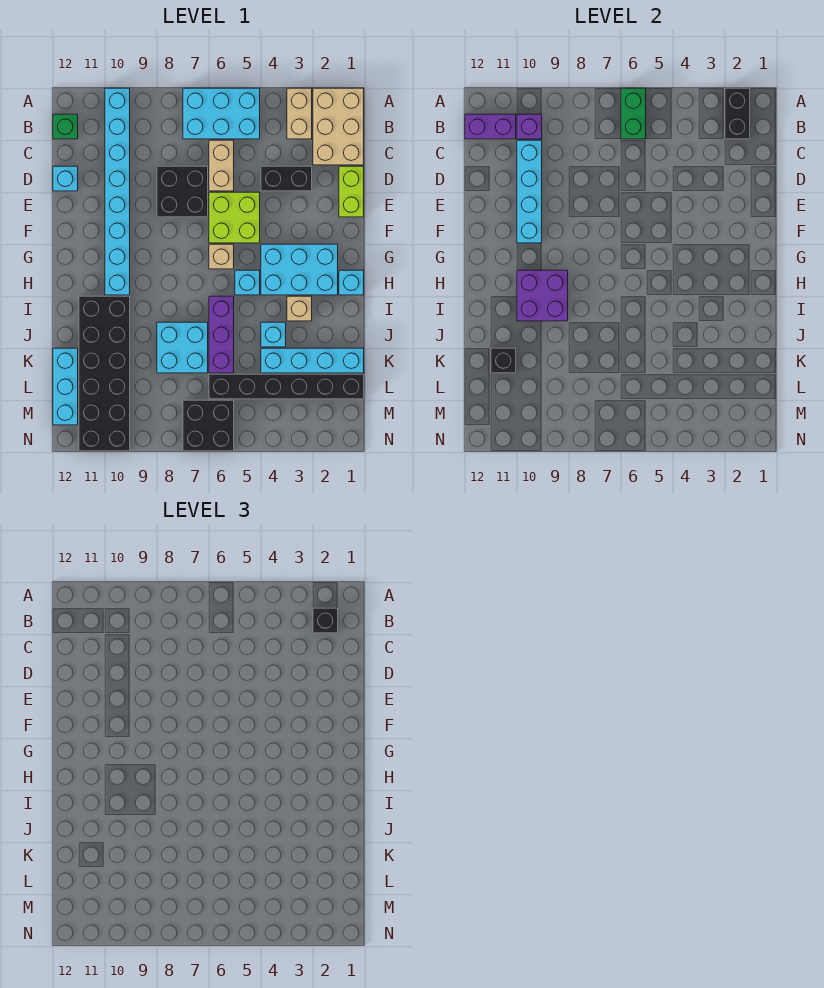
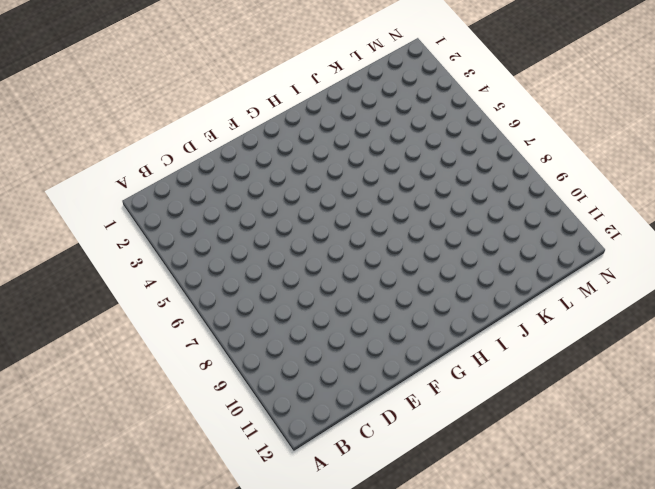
none -> tan brick A1:C2 level 1
none -> tan brick A3:B3 level 1
none -> cyan brick A5:B7 level 1
none -> cyan brick A10:H10 level 1

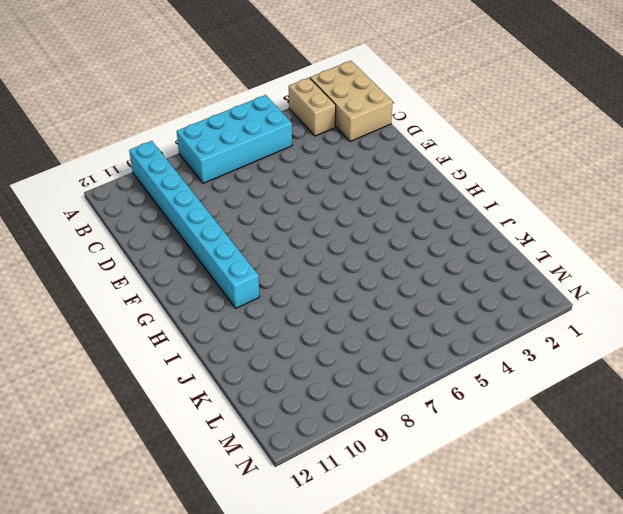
cyan brick A5:B8 level 1 -> cyan brick A5:B7 level 1
none -> green brick B12 level 1
none -> tan brick C6:D6 level 1
none -> lime brick D1:E1 level 1
none -> black brick D3:D4 level 1

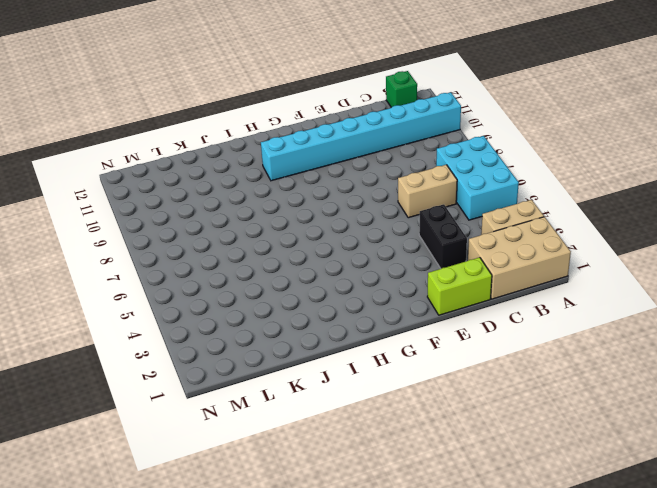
none -> black brick D7:E8 level 1
none -> cyan brick D12 level 1
none -> lime brick E5:F6 level 1
none -> cyan brick G2:H4 level 1

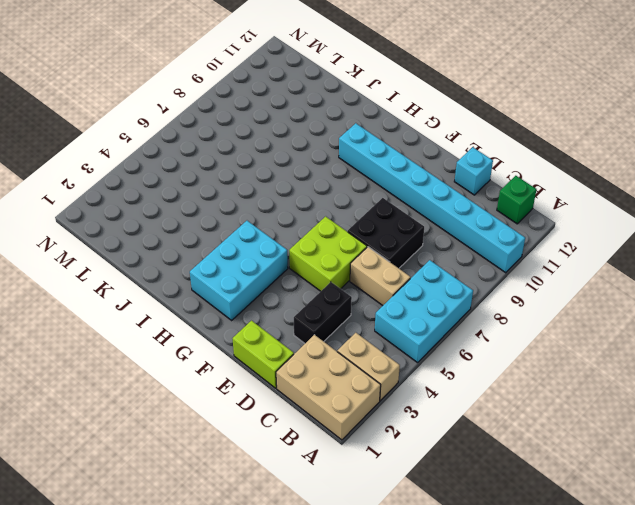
none -> tan brick G6 level 1
none -> cyan brick H1 level 1
none -> cyan brick H5 level 1
none -> tan brick I3 level 1

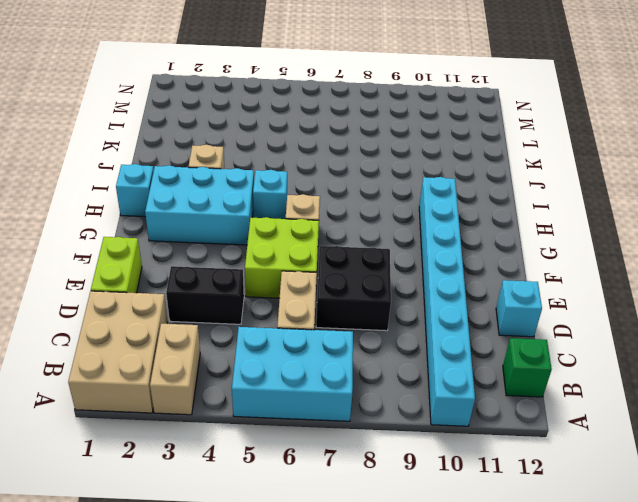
none -> purple brick I6:K6 level 1
none -> black brick I10:N11 level 1
none -> cyan brick J4 level 1
none -> cyan brick J7:K8 level 1

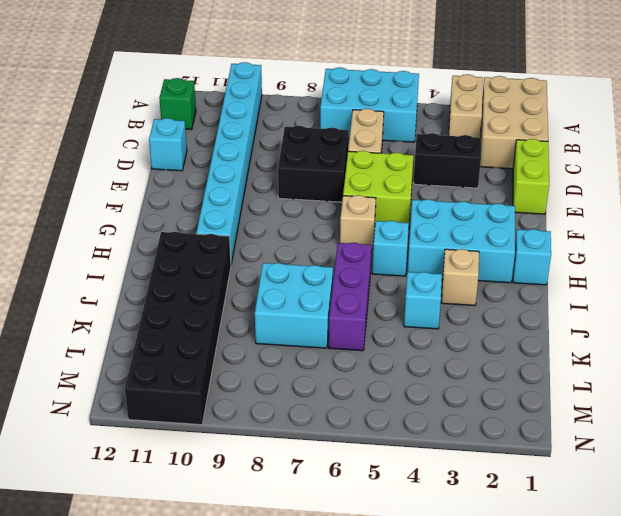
none -> cyan brick K1:K4 level 1
none -> cyan brick K12:M12 level 1
none -> black brick L1:L6 level 1
none -> black brick M6:N7 level 1

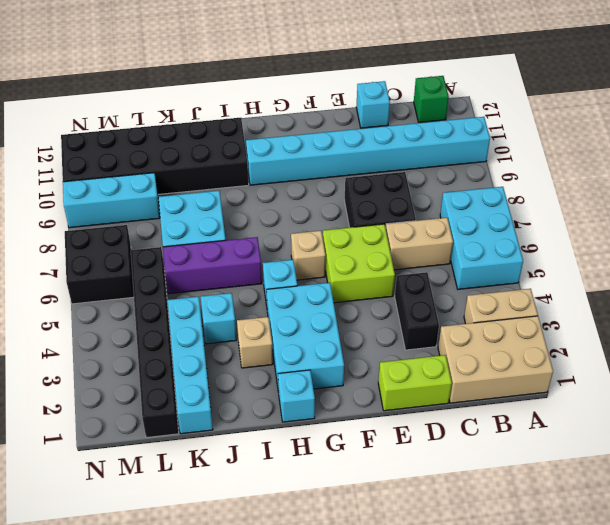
cyan brick L9:N9 level 1 -> cyan brick K12:M12 level 1
none -> black brick A2:B2 level 2
none -> green brick A6:B6 level 2
none -> purple brick B10 level 2
none -> purple brick B11:B12 level 2

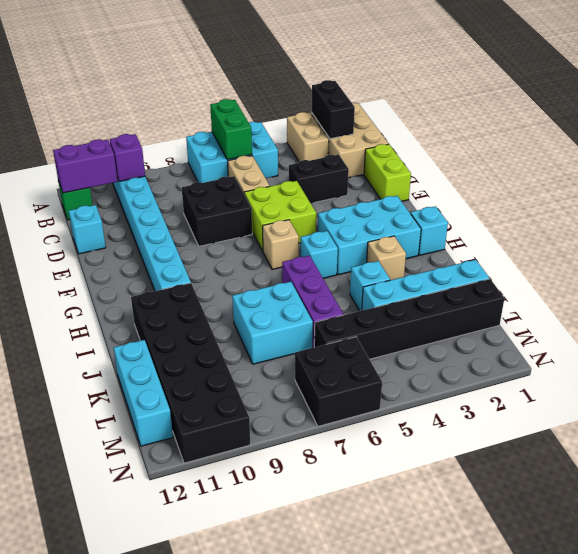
none -> cyan brick C10:F10 level 2
none -> purple brick H9:I10 level 2
none -> black brick K11 level 2
none -> black brick B2 level 3

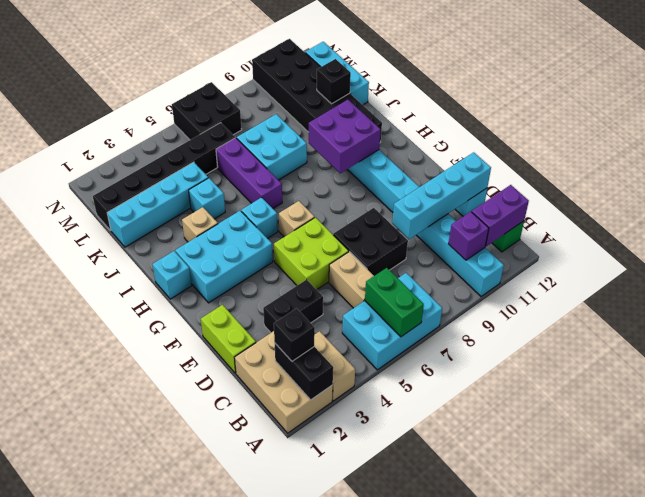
cyan brick D9:D12 level 2 -> cyan brick C10:F10 level 2

